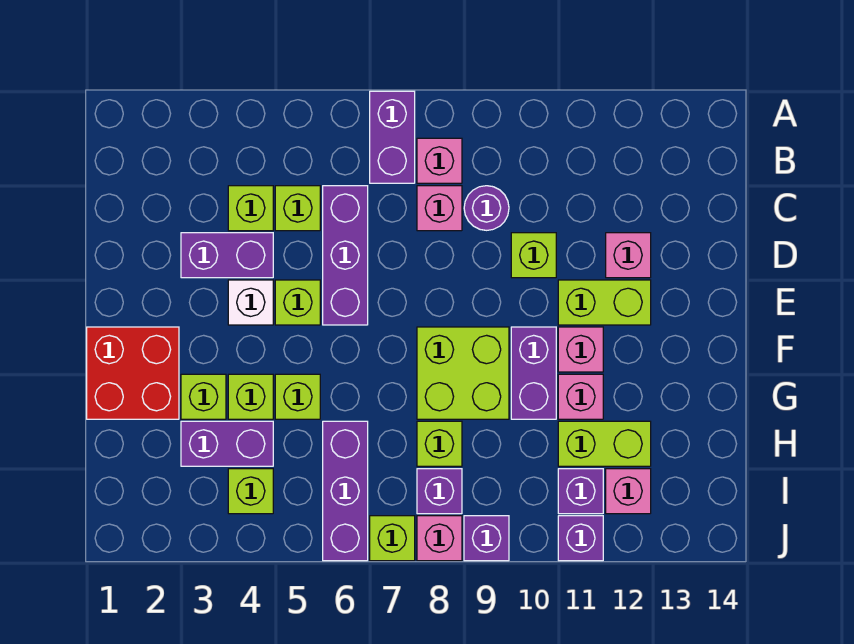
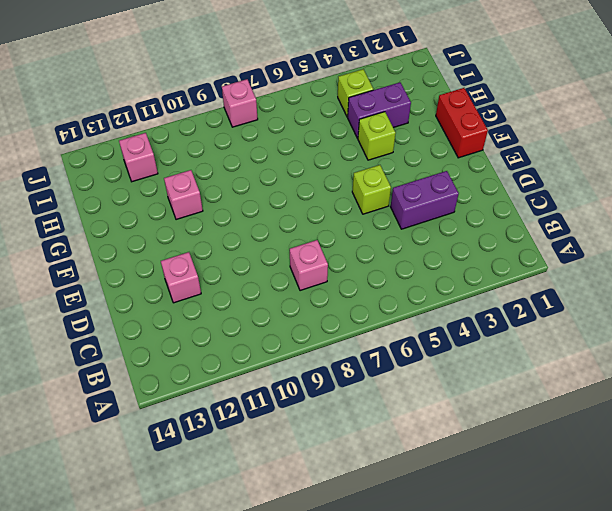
red brick F1:G1 level 1 -> red brick F1:G2 level 1
none -> purple brick A7:B7 level 1
none -> pink brick B8 level 1
none -> lime brick C4 level 1
none -> lime brick C5 level 1

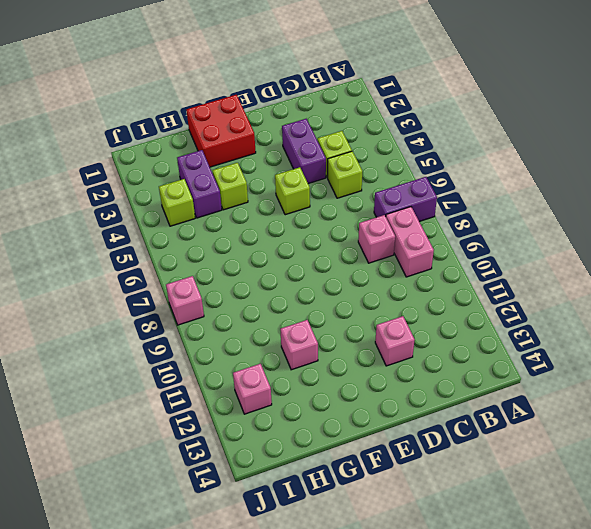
pink brick B8:B9 level 1 -> pink brick B8 level 1
none -> purple brick C6:E6 level 1
none -> purple round brick C9 level 1
none -> lime brick D10 level 1
none -> white brick E4 level 1

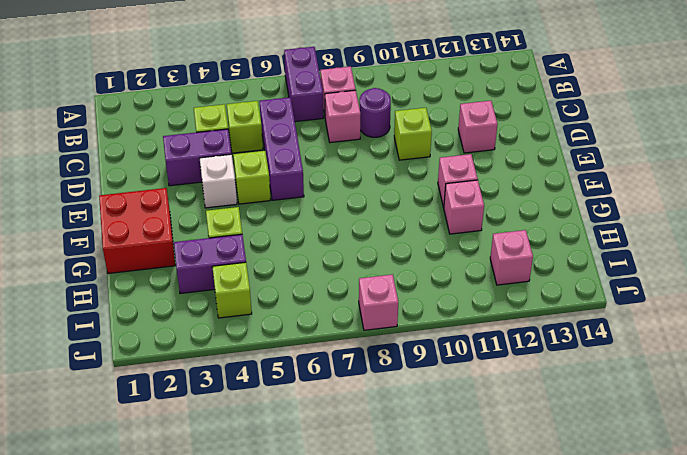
none -> lime brick E11:E12 level 1
none -> lime brick F8:G9 level 1
none -> purple brick F10:G10 level 1
none -> lime brick G3 level 1

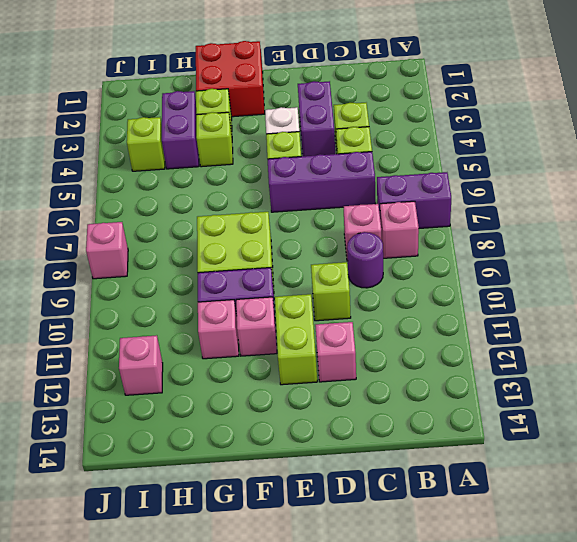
none -> lime brick G5 level 1
none -> purple brick H6:J6 level 1
none -> lime brick H8 level 1
none -> lime brick H11:H12 level 1

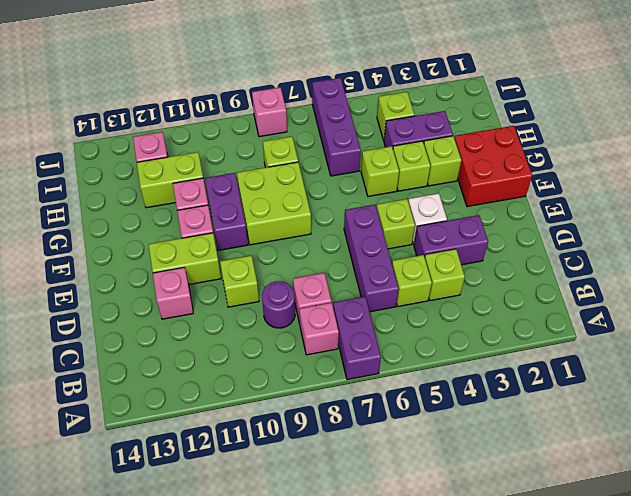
none -> purple brick I8 level 1
none -> purple brick I11 level 1
none -> lime brick J7 level 1
none -> purple brick J9 level 1

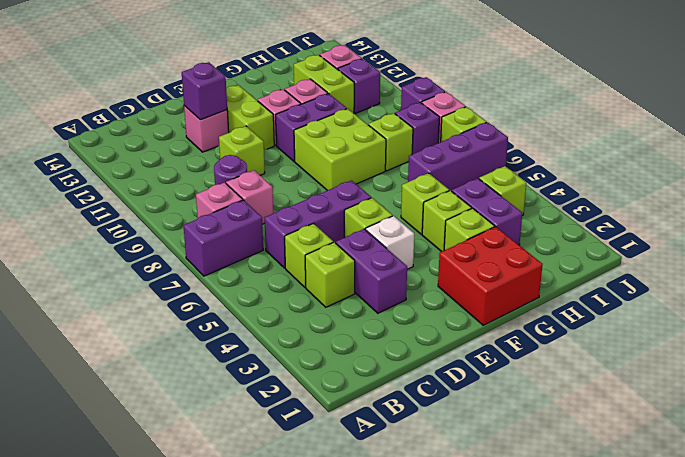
purple brick D12 level 2 -> purple brick J11 level 1

